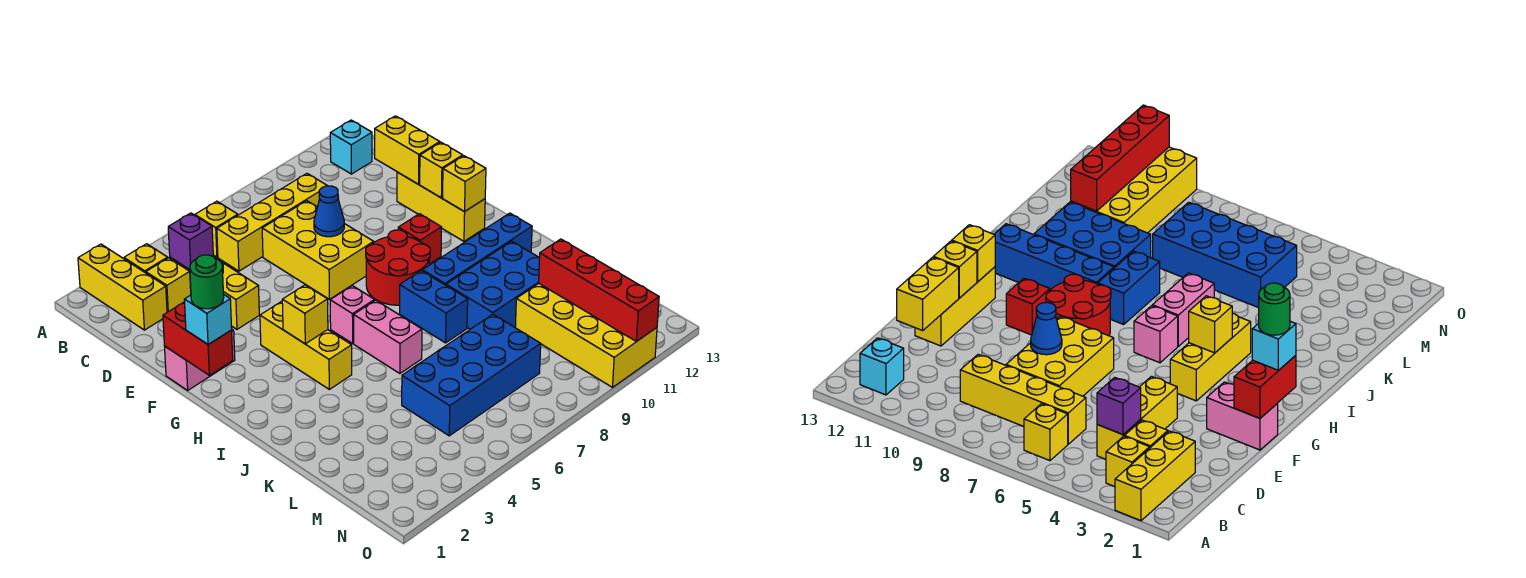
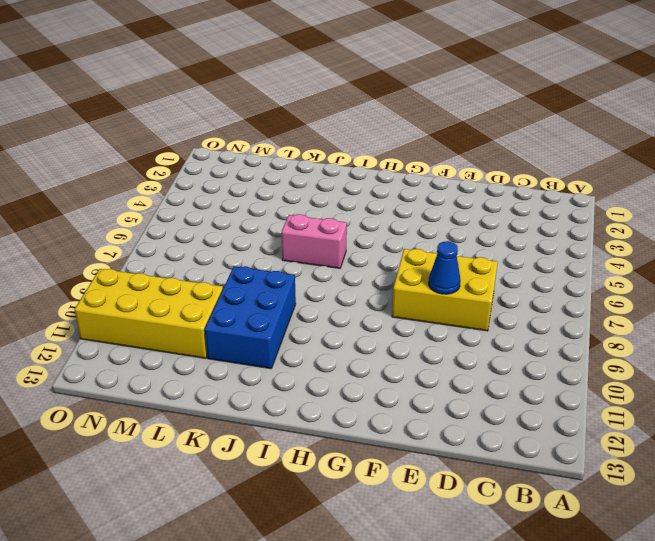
none -> yellow brick A2:C2 level 1
none -> yellow brick B3 level 1
none -> yellow brick B6 level 1
none -> cyan brick B12 level 1

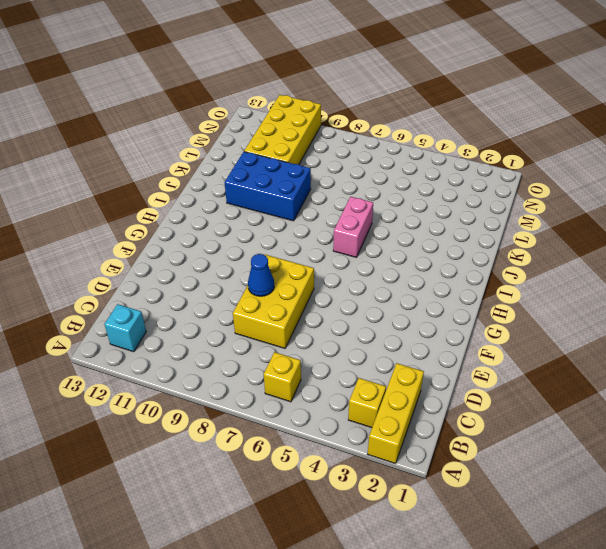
none -> yellow brick C3 level 1
none -> yellow brick C4:E4 level 1
none -> yellow brick C6:C9 level 1
none -> yellow brick E12:G12 level 1

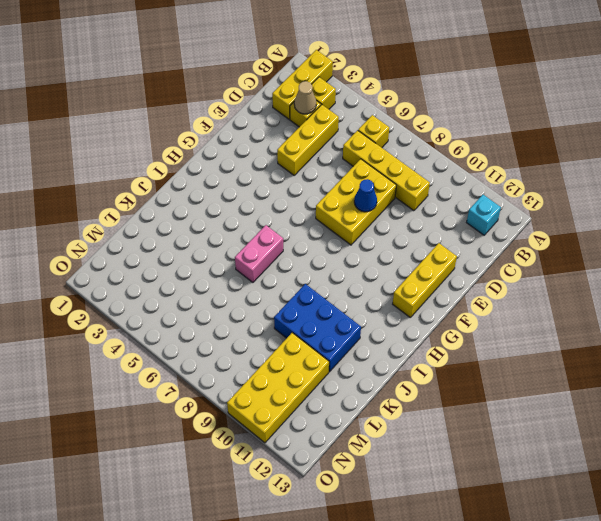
tan cone C3 level 2 -> none
none -> pink brick F1:F2 level 1
none -> yellow brick G4:I4 level 1
none -> red round brick G8:H9 level 1
none -> red brick G10 level 1

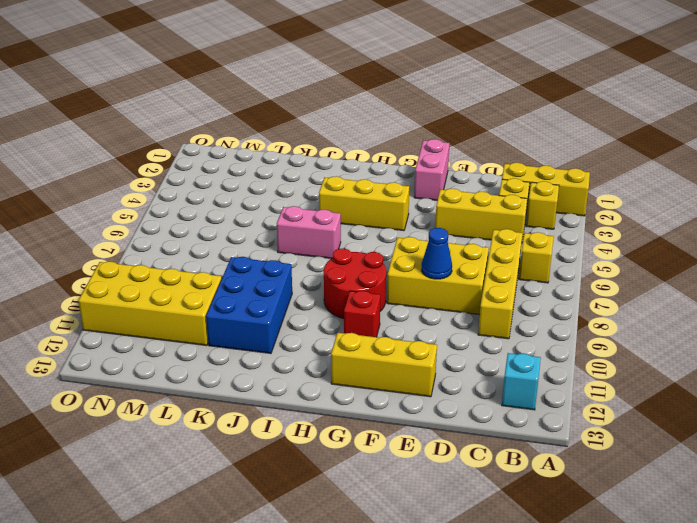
none -> pink brick H6 level 1
none -> blue brick I8:J8 level 1
none -> blue brick I9:I12 level 1
none -> blue brick L5:M8 level 1

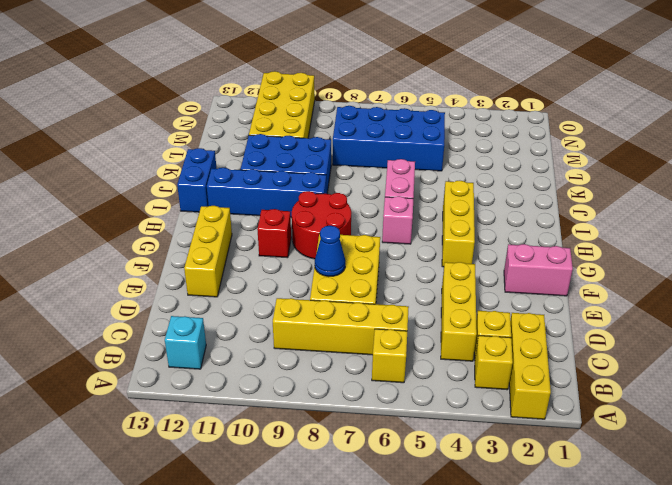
blue brick I13:J13 level 1 -> blue brick I8:J8 level 1
none -> purple brick C4 level 2
none -> yellow brick D12:E12 level 2
none -> red brick F1:G1 level 2
none -> yellow brick F12 level 2

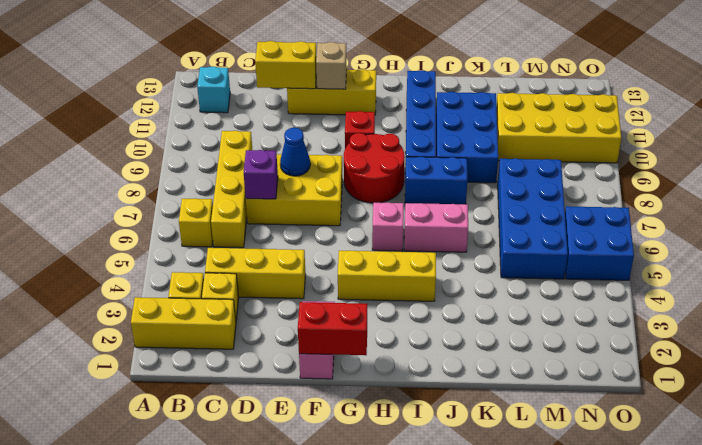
purple brick D7 level 2 -> purple brick C4 level 2
tan brick F12 level 2 -> yellow brick F12 level 2
blue brick N5:O6 level 1 -> none
none -> yellow brick G12 level 2
none -> yellow brick H4 level 2
none -> red brick L11:O11 level 2
none -> cyan brick G1 level 3

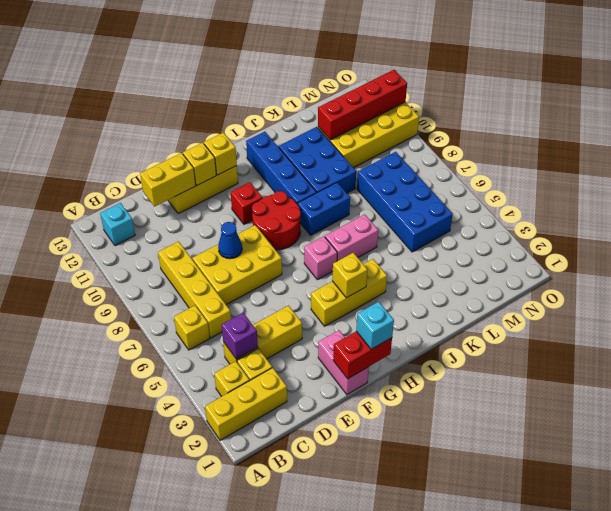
none -> green round brick G1 level 4

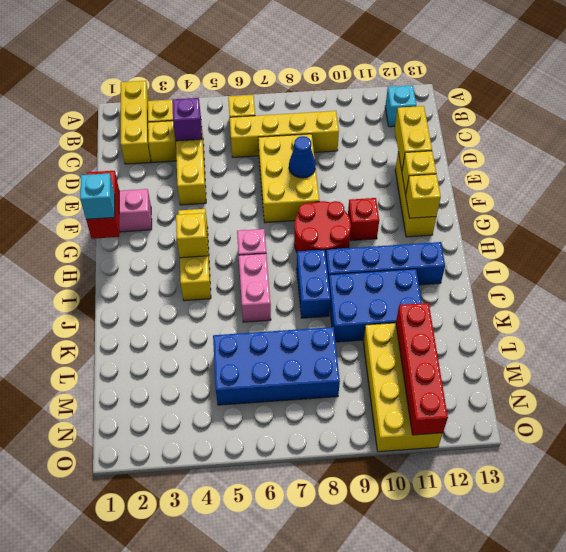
none -> green round brick G1 level 4

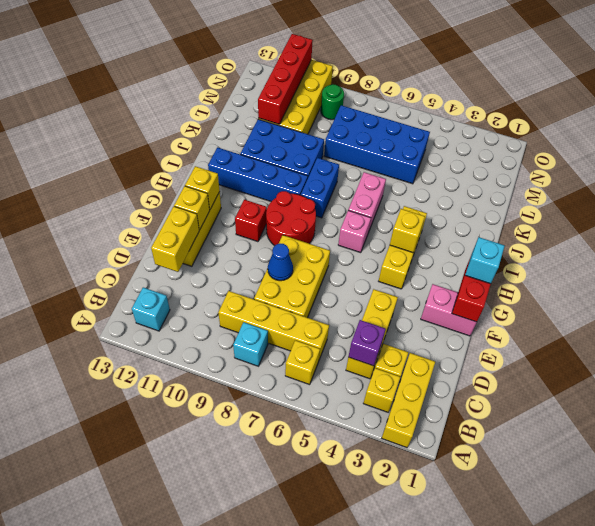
cyan brick B8 level 1 -> none
green round brick N9 level 1 -> green round brick G1 level 4

